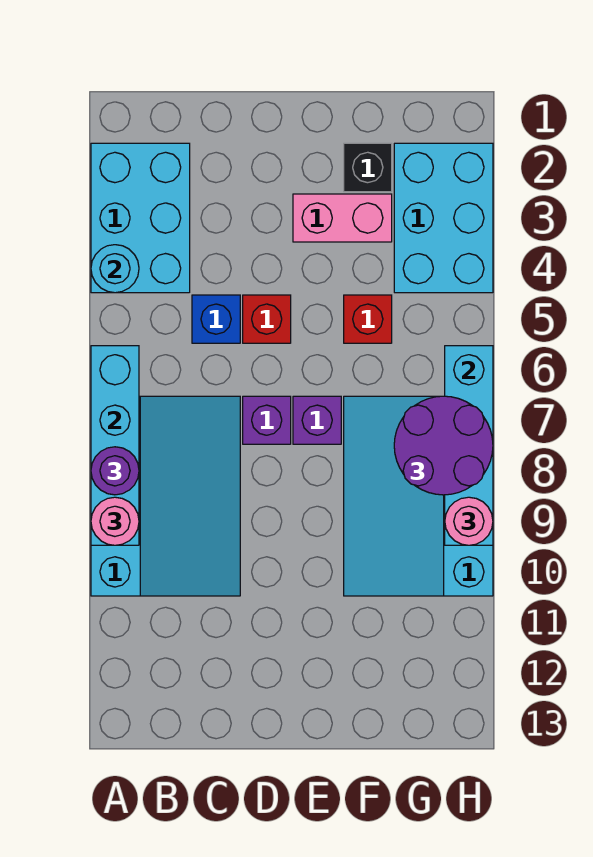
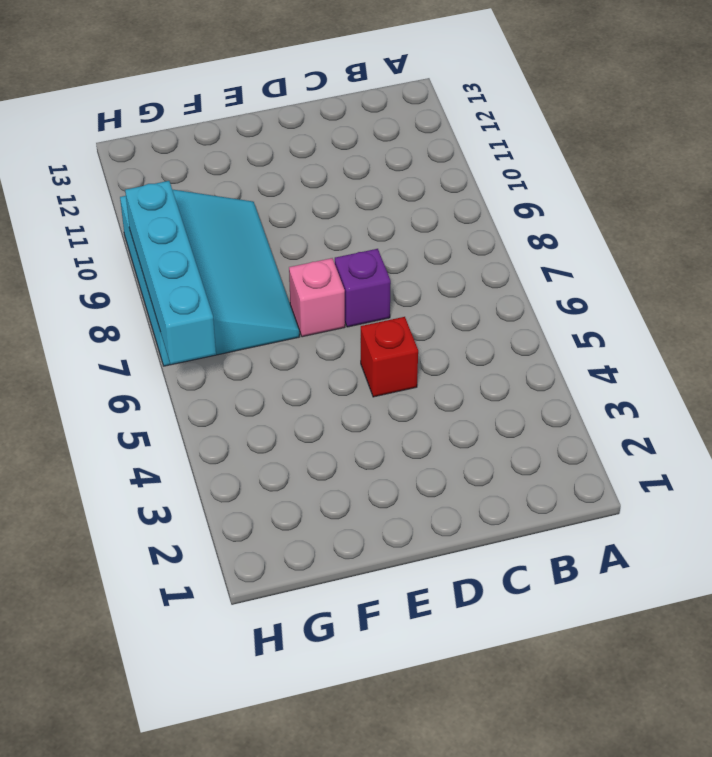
pink brick E7 level 1 -> purple brick E7 level 1
none -> cyan brick A2:B4 level 1
none -> cyan slope A7:C10 level 1 top A
none -> blue brick C5 level 1

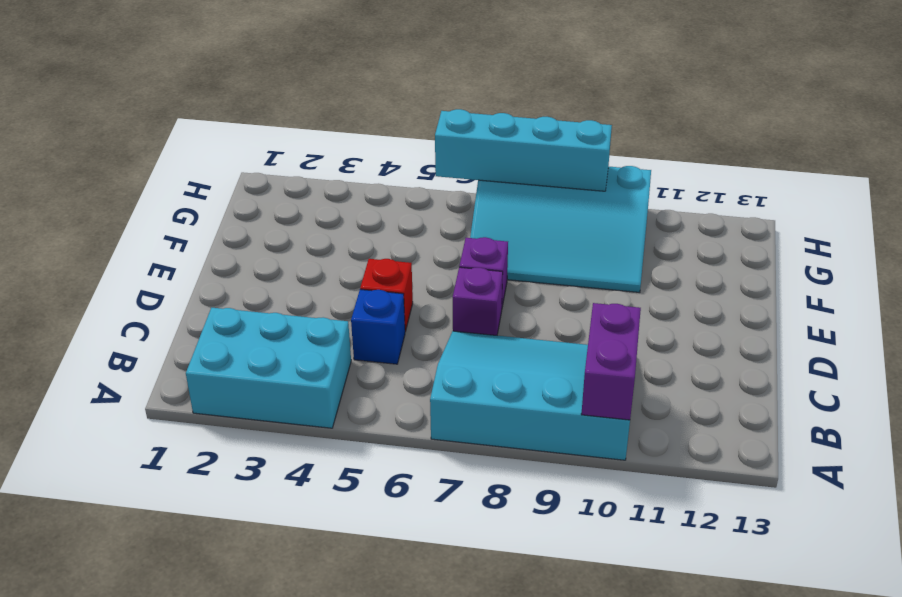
purple brick A10:B10 level 2 -> none
none -> pink brick E3:F3 level 1
none -> black brick F2 level 1
none -> red brick F5 level 1

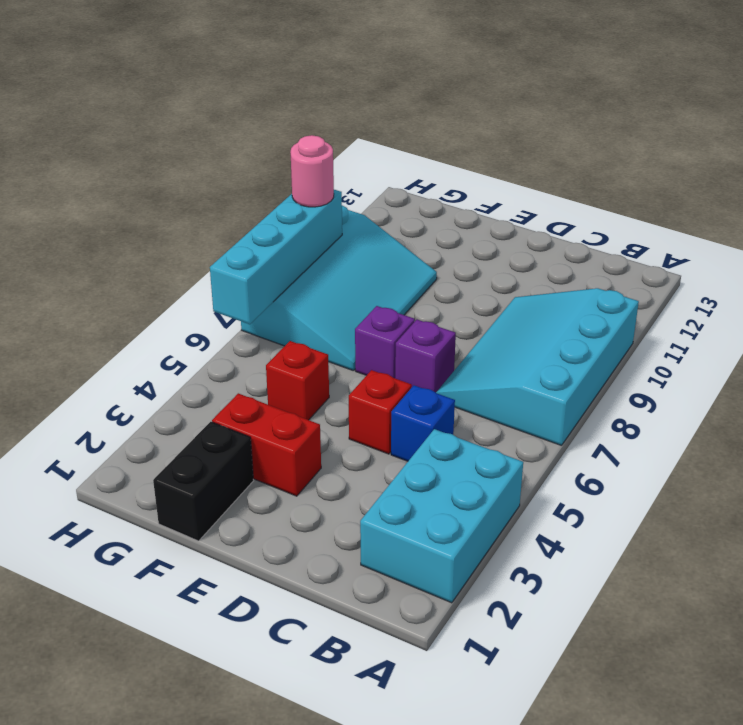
red brick E3:F3 level 1 -> pink brick E3:F3 level 1
black brick F1:F2 level 1 -> black brick F2 level 1
none -> cyan brick G2:H4 level 1
none -> cyan round brick A4 level 2
none -> cyan brick A6:A9 level 2

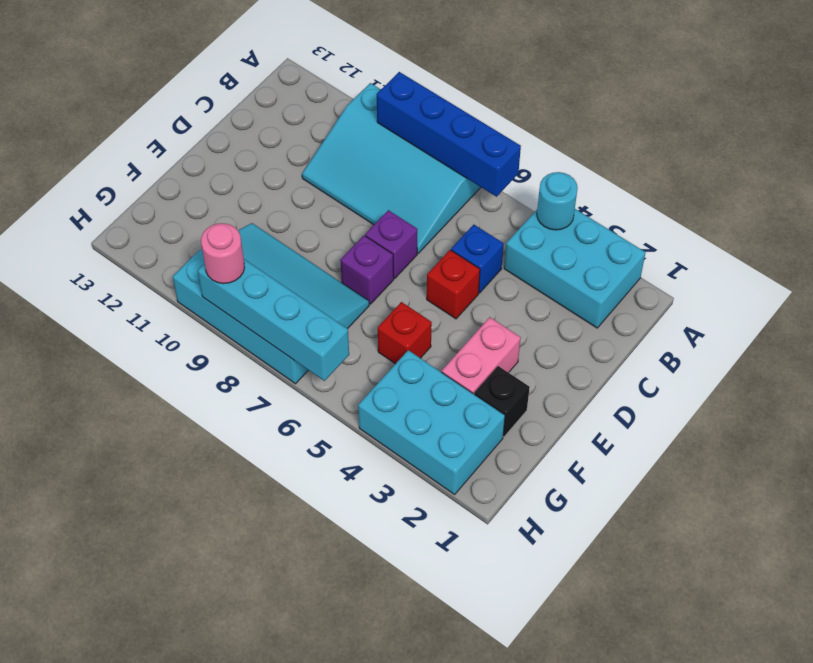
blue brick A6:A9 level 2 -> cyan brick A6:A9 level 2
none -> purple round brick A8 level 3
none -> pink round brick A9 level 3
none -> purple round brick G7:H8 level 3

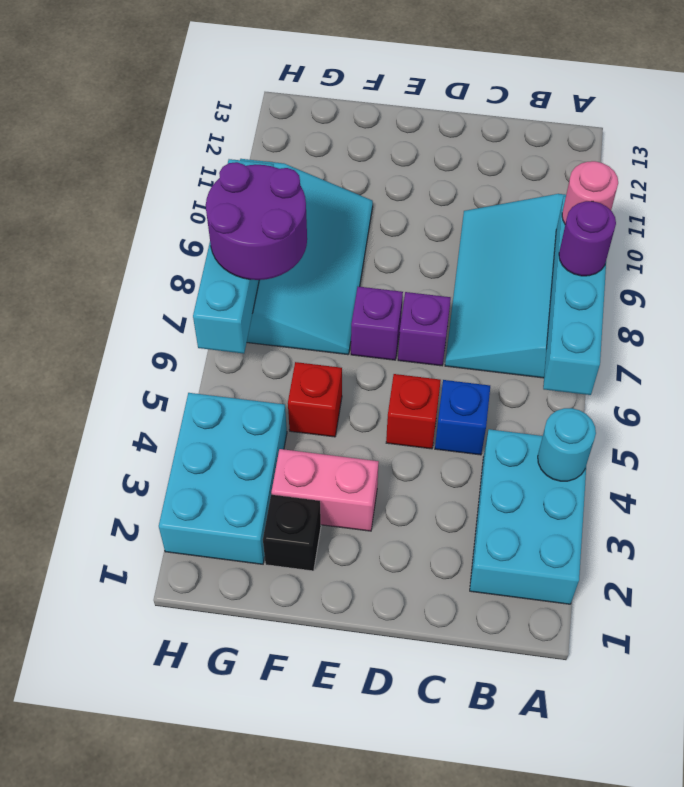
none -> pink round brick H9 level 3

